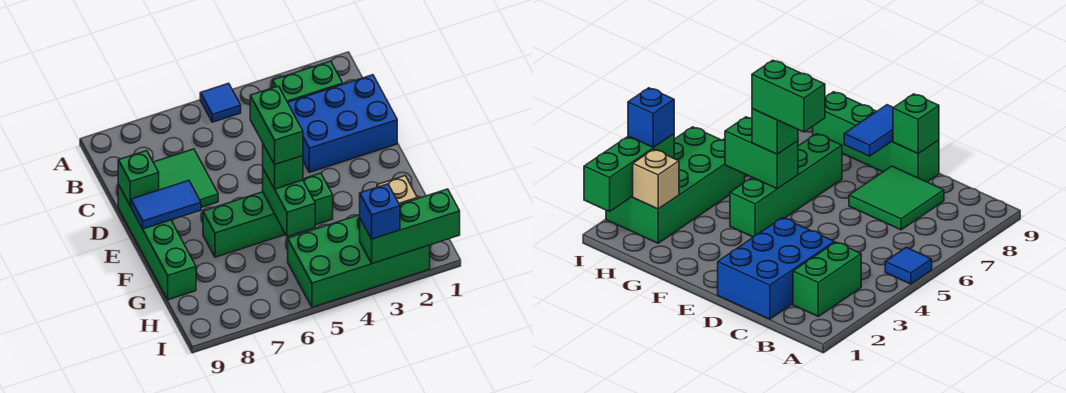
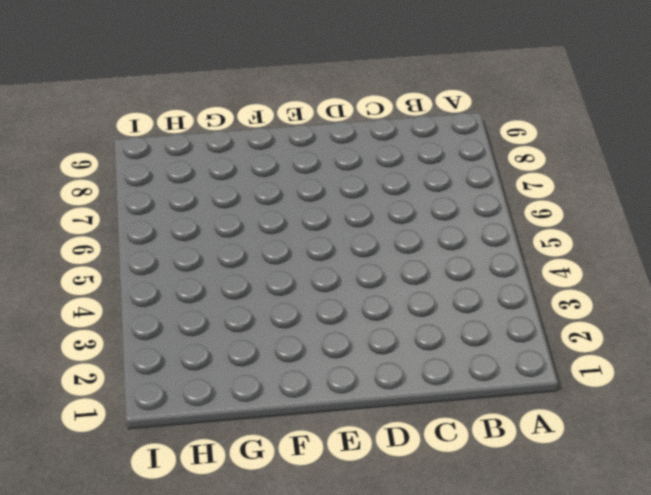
none -> blue tile A5 level 1
none -> green brick B2:B3 level 1
none -> blue brick C1:D3 level 1

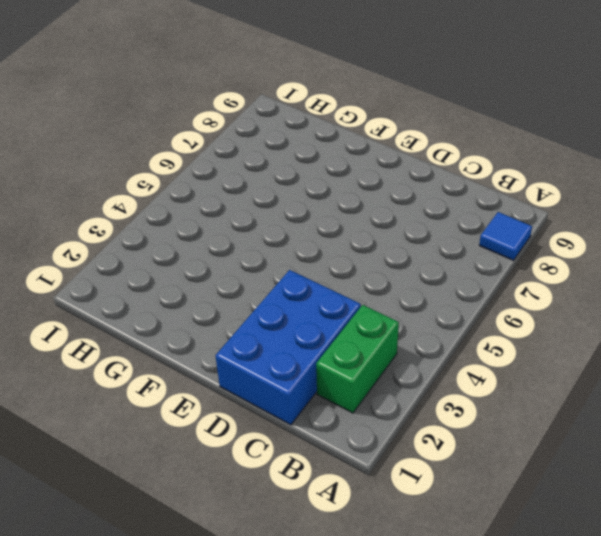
blue tile A8 level 1 -> blue tile A5 level 1
none -> green tile C7:D8 level 1
none -> green brick D9:G9 level 1
none -> green brick F4:F7 level 1

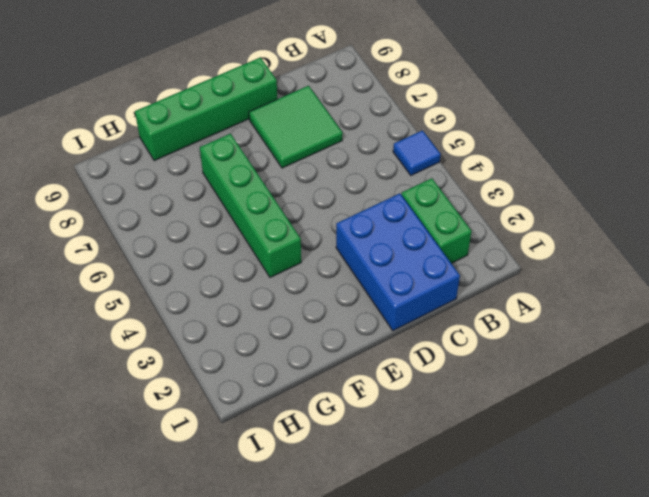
none -> green brick H2:I5 level 1
none -> green brick D9 level 2
none -> blue tile E8:E9 level 2

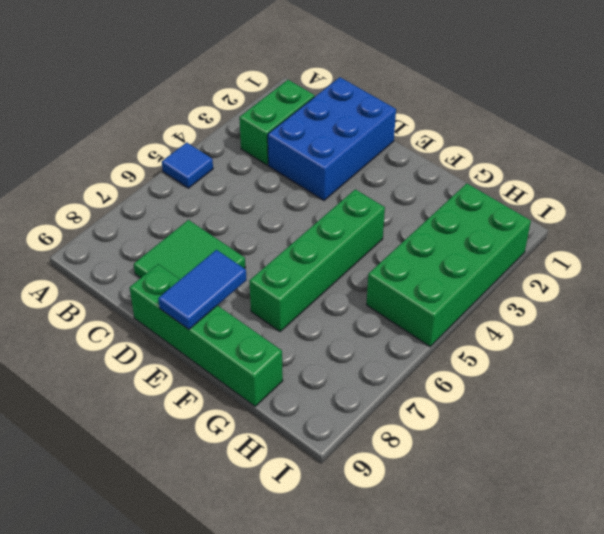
none -> green brick D9 level 2
none -> green brick F5:G5 level 2
none -> tan brick H2 level 2

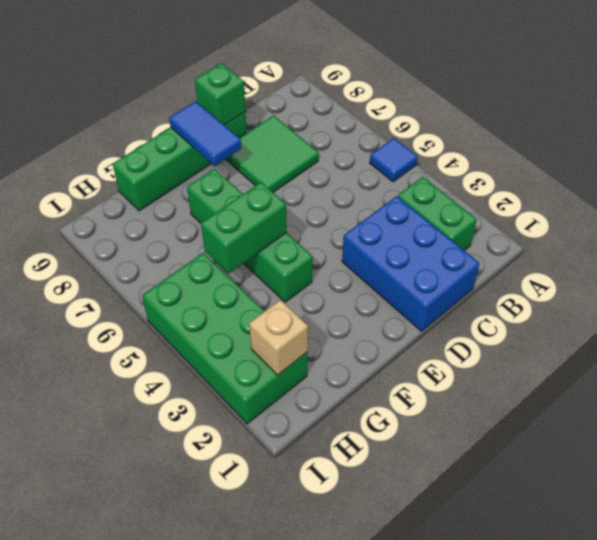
none -> green brick I1:I3 level 2
none -> green brick F5 level 3
none -> blue brick I3 level 3

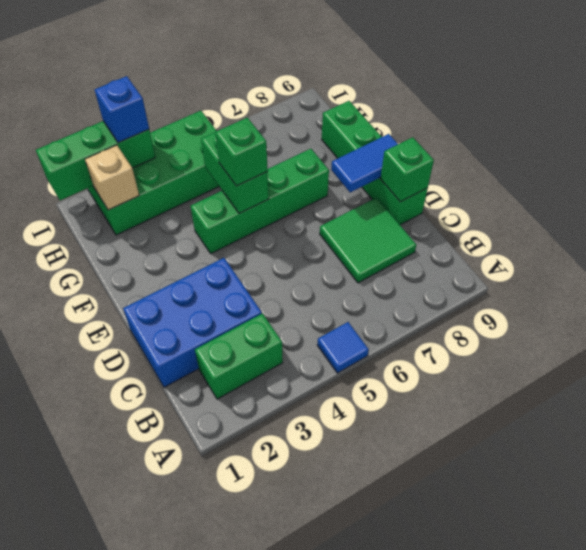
none -> green brick E5:F5 level 4

